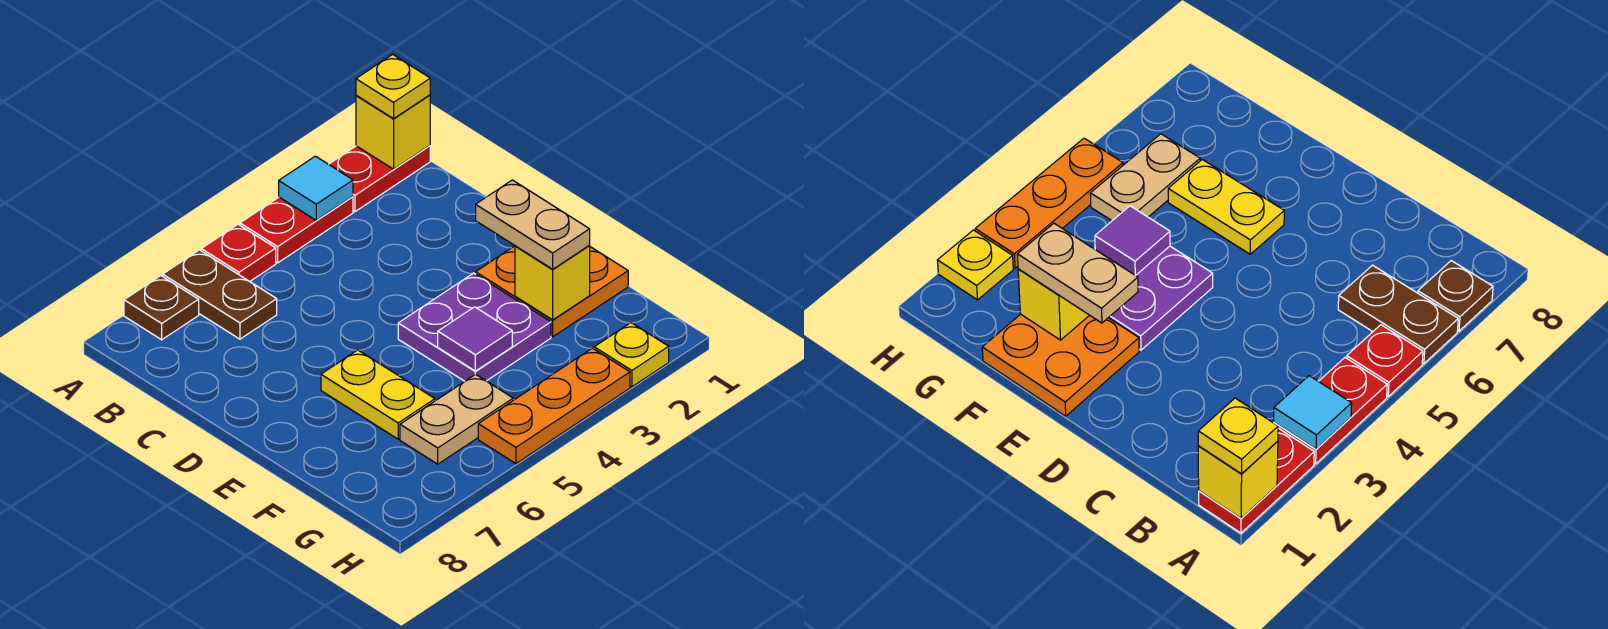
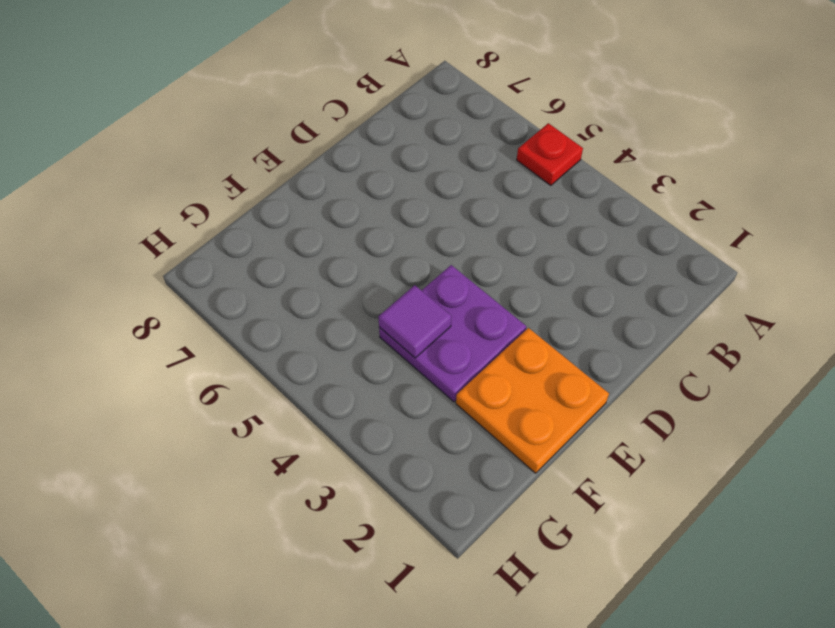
none -> red plate A1:A2 level 1
none -> red plate A3:A4 level 1
none -> brown plate A6:B6 level 1

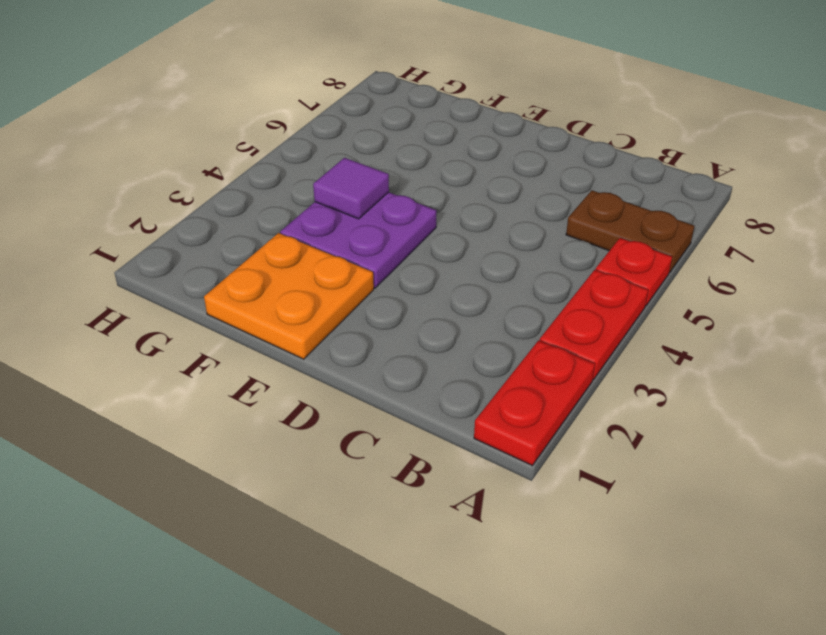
none -> brown plate A7 level 1
none -> yellow plate E6:F6 level 1
none -> tan plate G5:G6 level 1

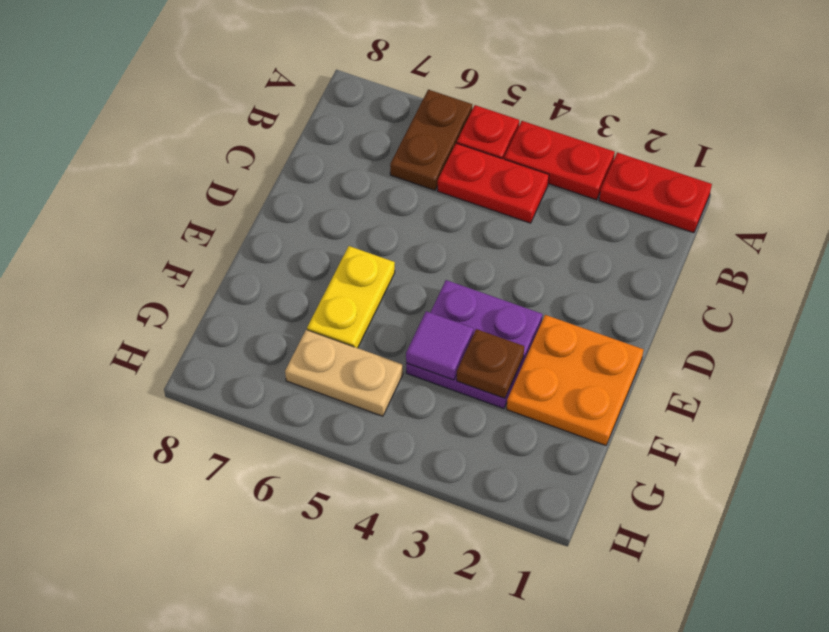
red plate B4:B5 level 1 -> none
brown plate F3 level 2 -> brown plate A7 level 1
none -> yellow plate H2 level 1
none -> orange plate H3:H5 level 1
none -> yellow brick A1 level 2

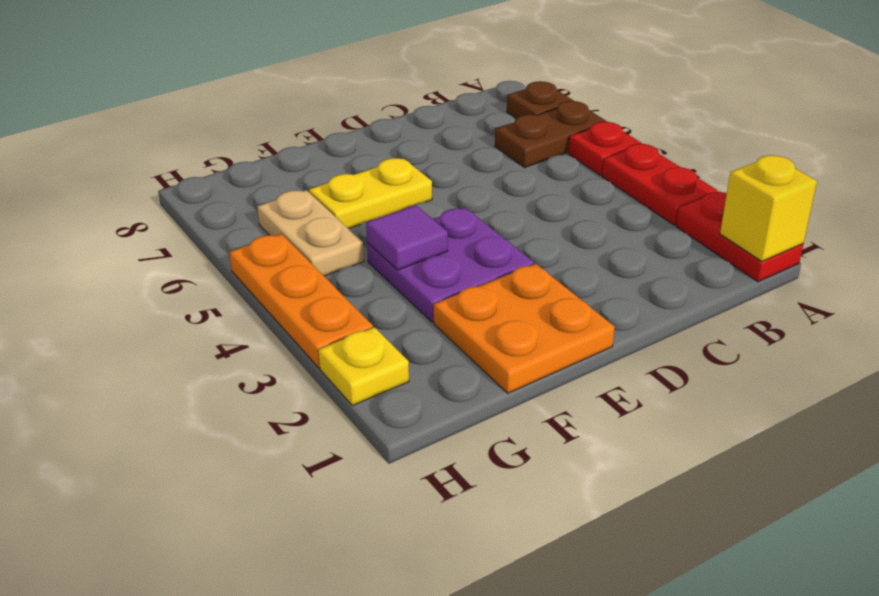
none -> cyan tile A3 level 2
none -> yellow brick F2 level 2
none -> yellow plate A1 level 3

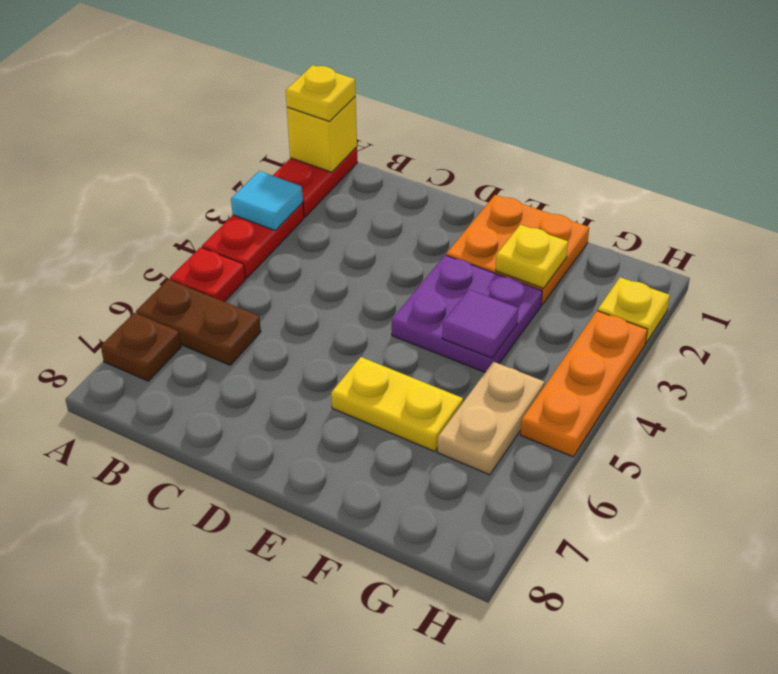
yellow plate F2 level 2 -> yellow brick F2 level 2
none -> tan plate E2:F2 level 3

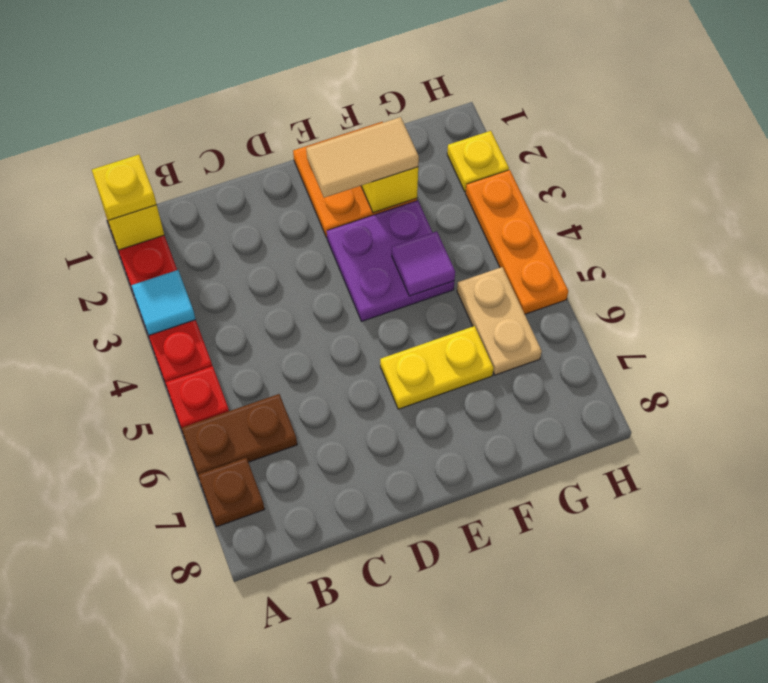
tan tile E2:F2 level 3 -> tan plate E2:F2 level 3

